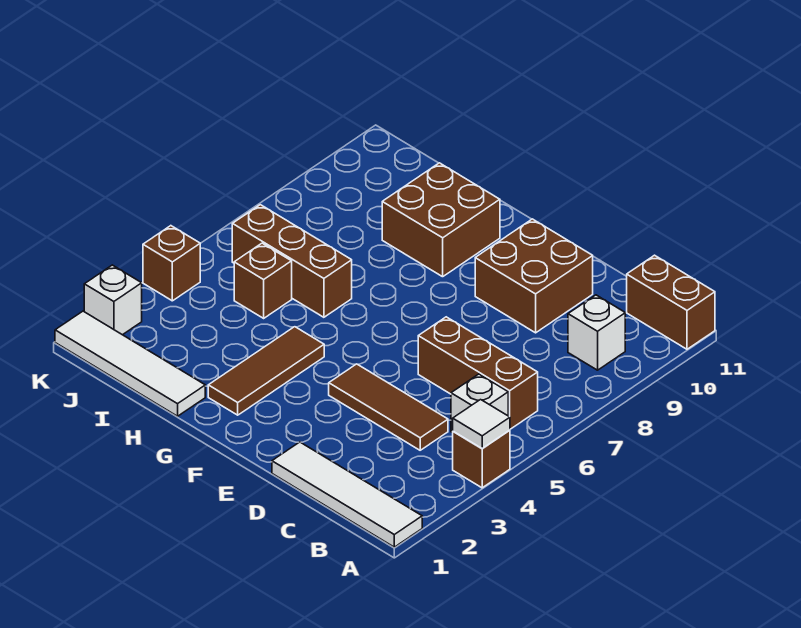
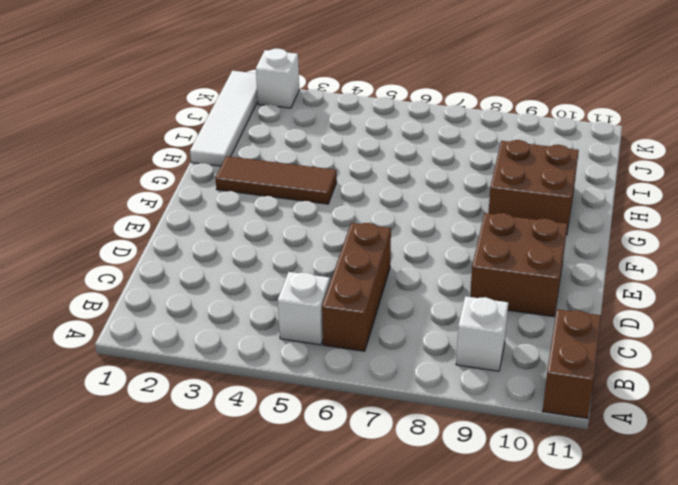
none -> white tile A1:D1 level 1
none -> brown brick A4 level 1
none -> brown tile C4:E4 level 1

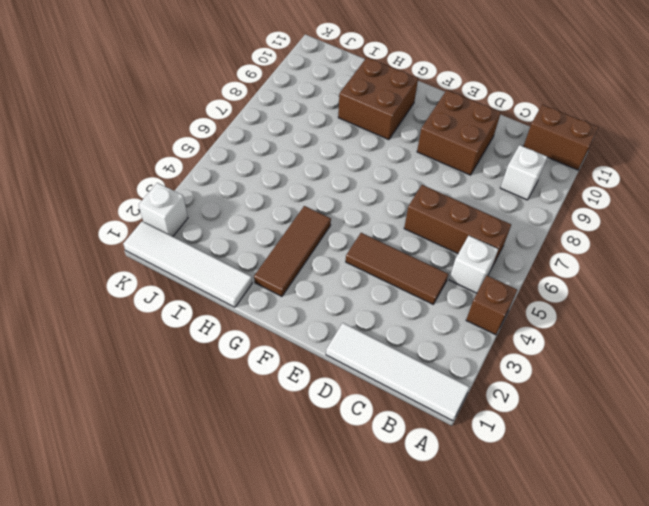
none -> brown brick H6:J6 level 1
none -> brown brick I5 level 1
none -> brown brick K4 level 1

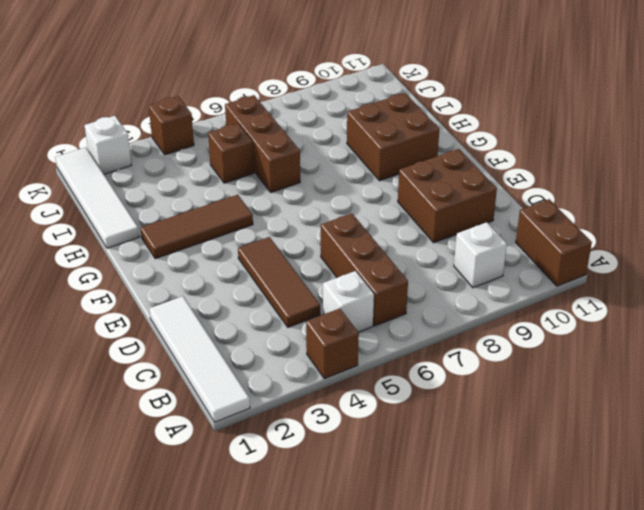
none -> white tile A4 level 2

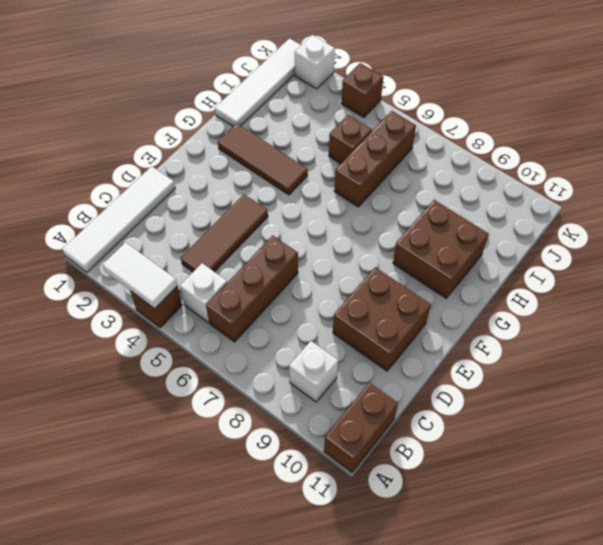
white tile A3:A4 level 2 -> white tile A4 level 2

